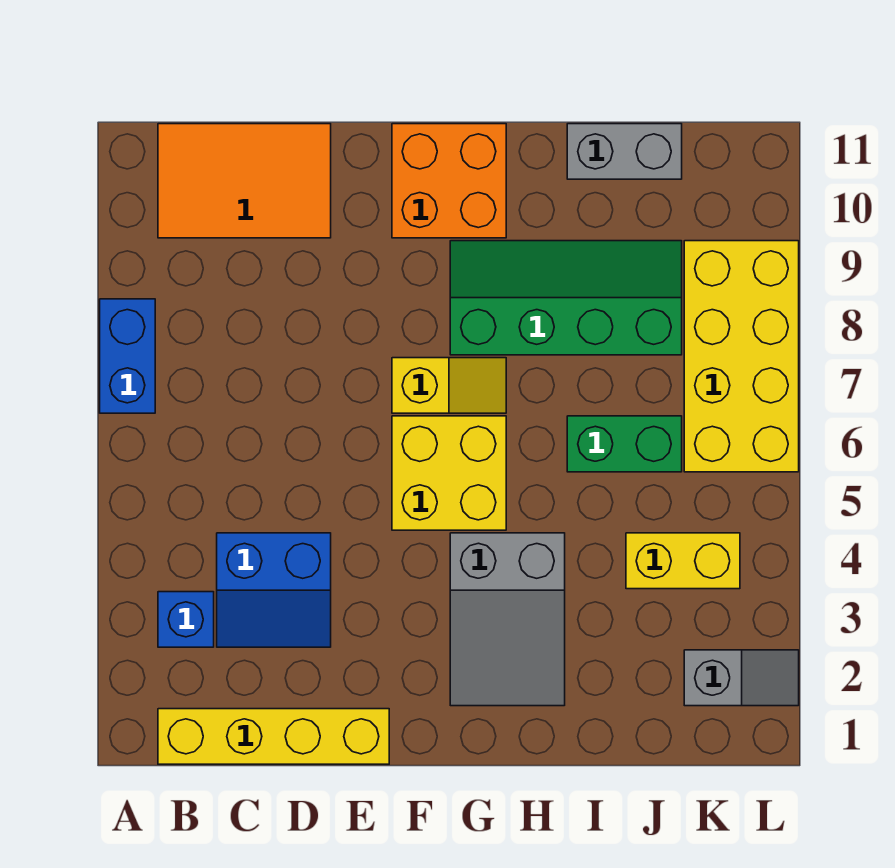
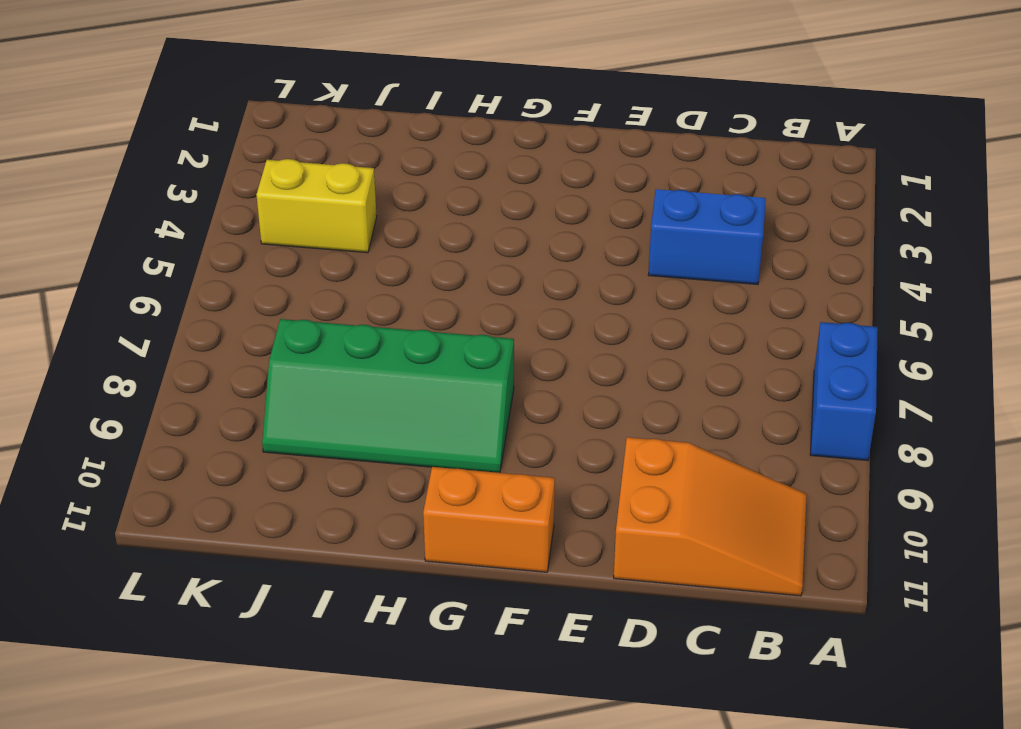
orange slope B10:D11 level 1 top D -> orange tile B10:D11 level 1
orange brick F11:G11 level 1 -> orange brick F10:G11 level 1
none -> yellow brick B1:E1 level 1
none -> blue brick B3 level 1
none -> yellow brick F5:G6 level 1

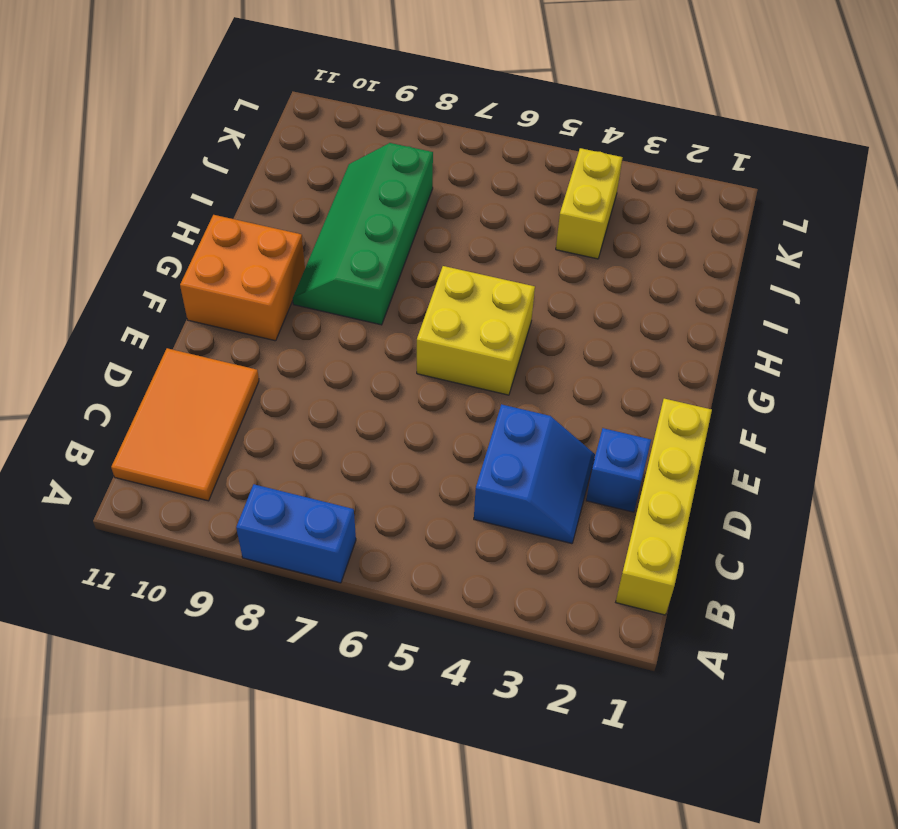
blue brick D2 level 1 -> blue brick B3 level 1
none -> yellow slope F7:G7 level 1 top F
none -> grey slope G2:H4 level 1 top 4
none -> green brick I6:J6 level 1

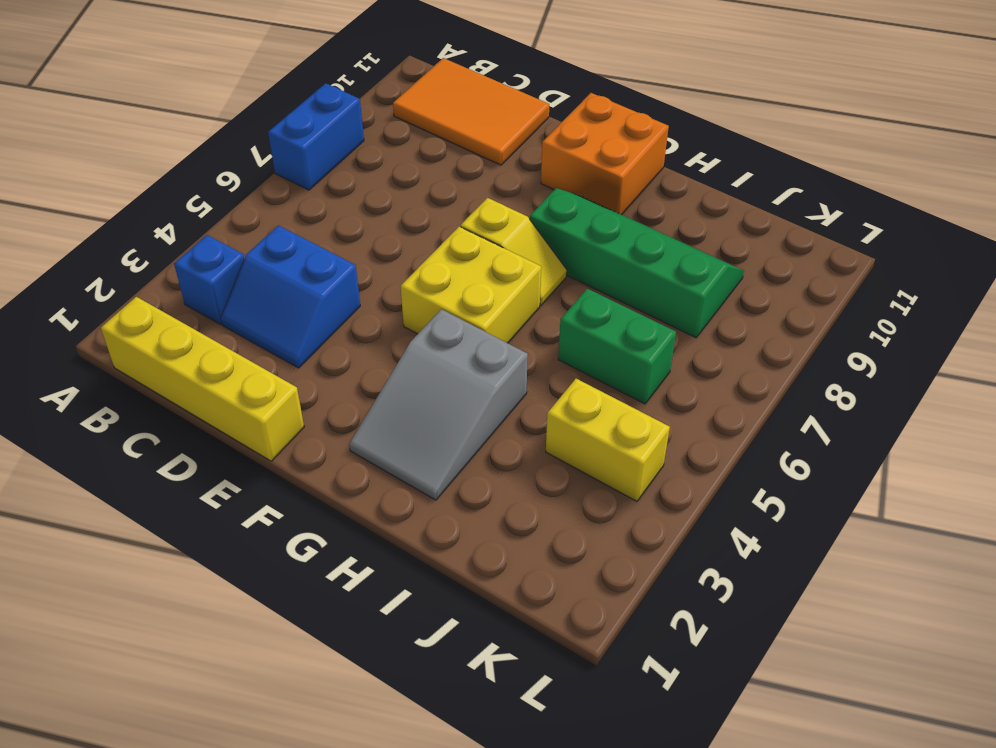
none -> grey brick I11:J11 level 1
none -> grey slope K2:L2 level 1 top K
none -> yellow brick K6:L9 level 1

